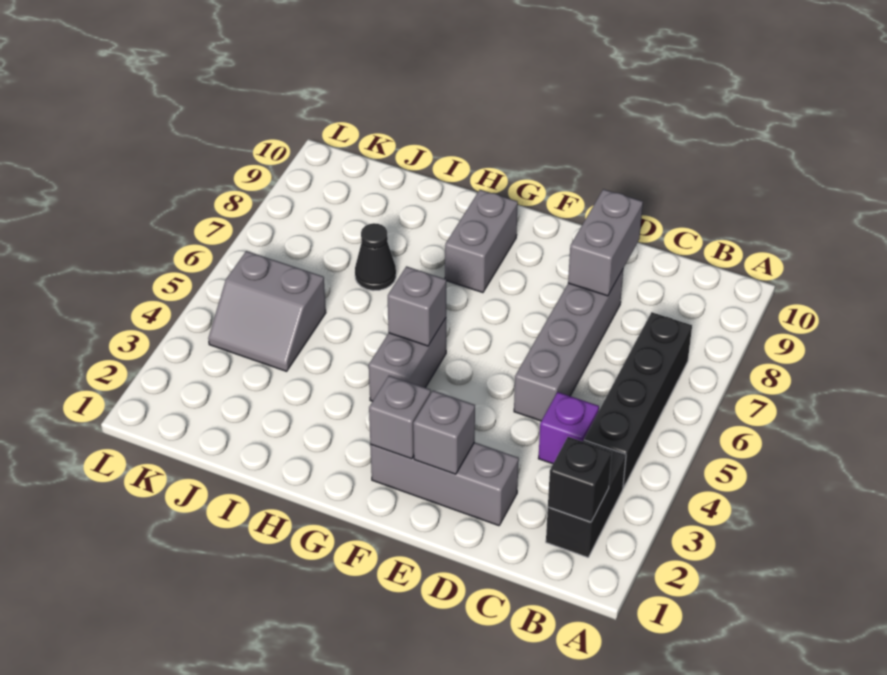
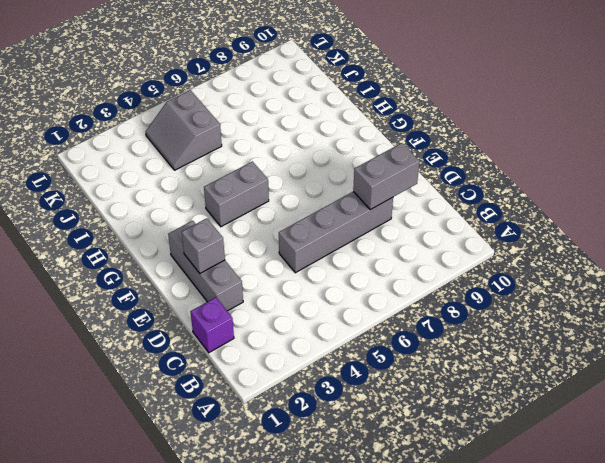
purple brick C1 level 1 -> purple brick C4 level 1
none -> black brick B2:B3 level 1
none -> black brick B4:B7 level 1
none -> grey brick G8:G9 level 1

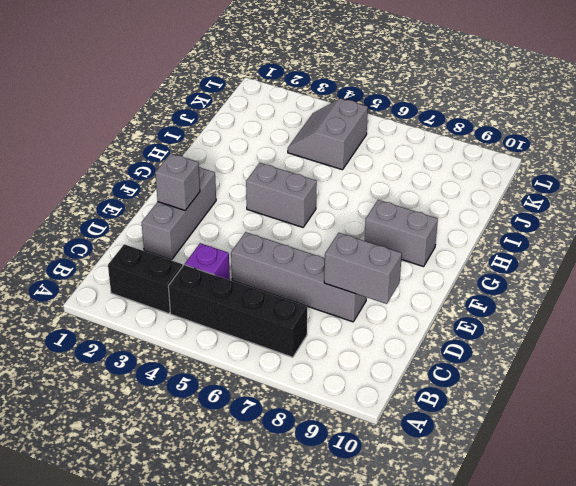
none -> black cone I7 level 1
none -> black brick B2 level 2
none -> grey brick F2 level 2

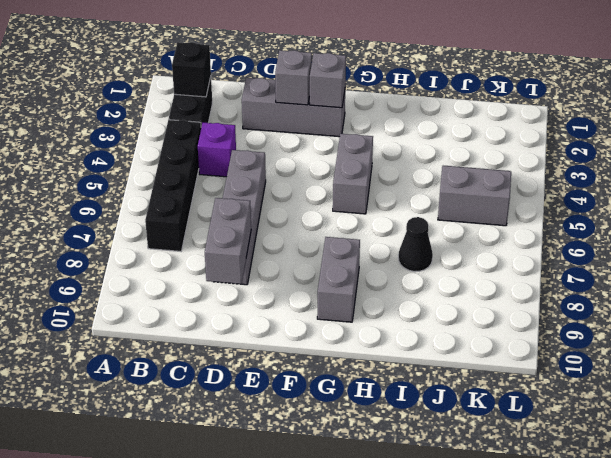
none -> grey brick G5 level 2

